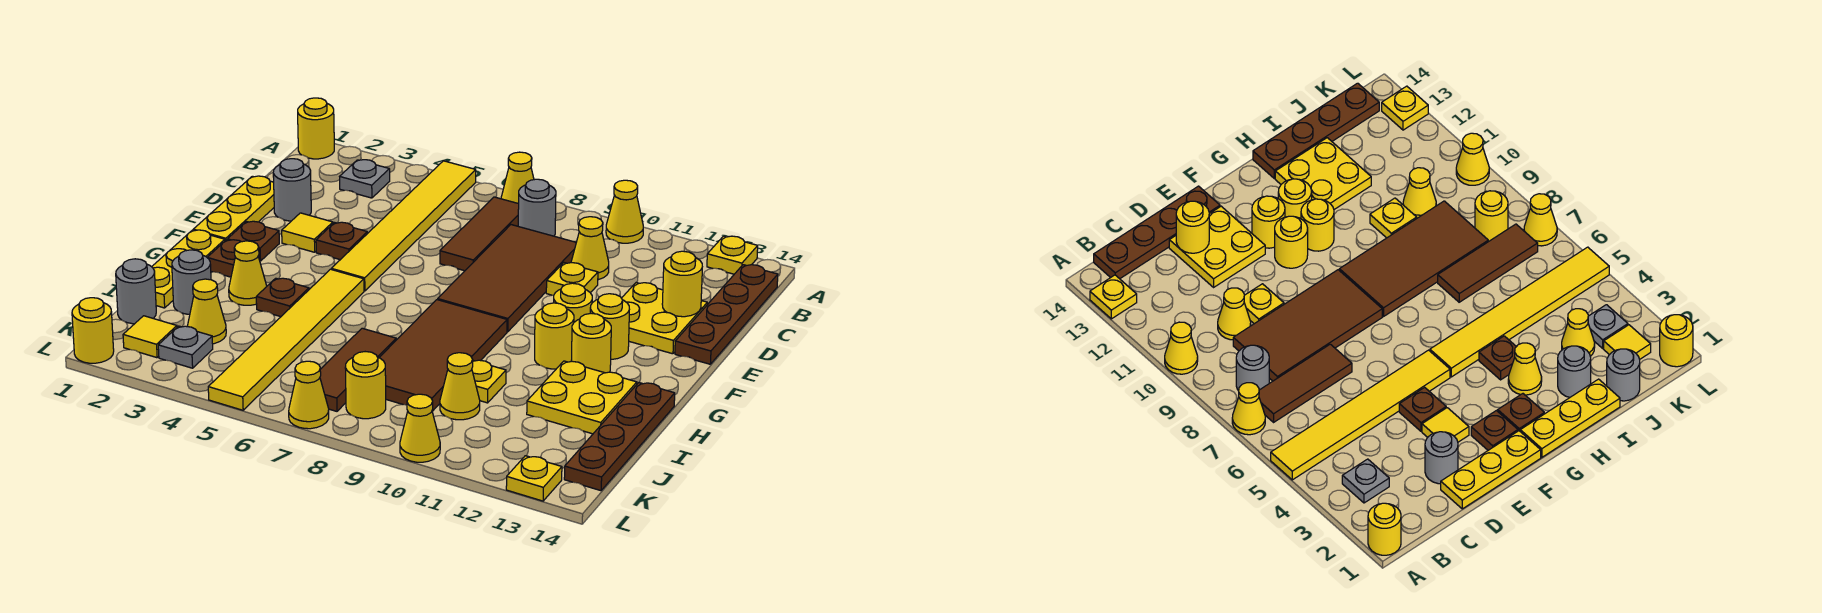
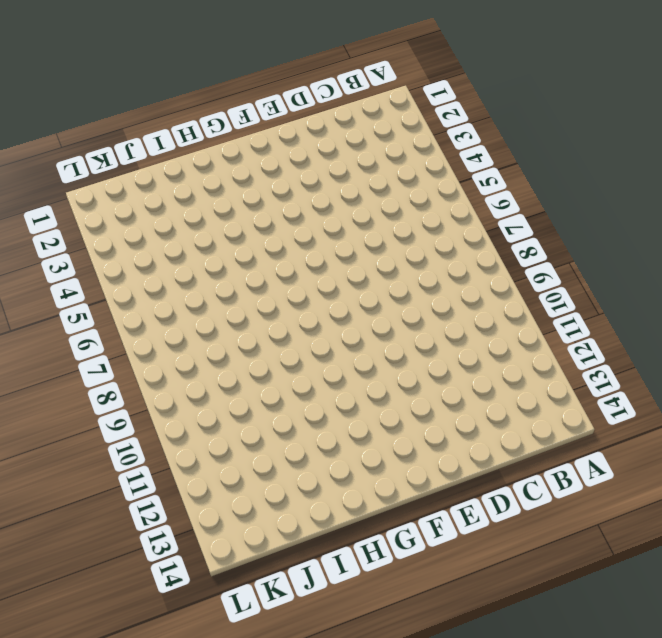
none -> yellow round brick A1 level 1
none -> yellow tile A5:F5 level 1
none -> yellow cone A7 level 1
none -> yellow cone A10 level 1

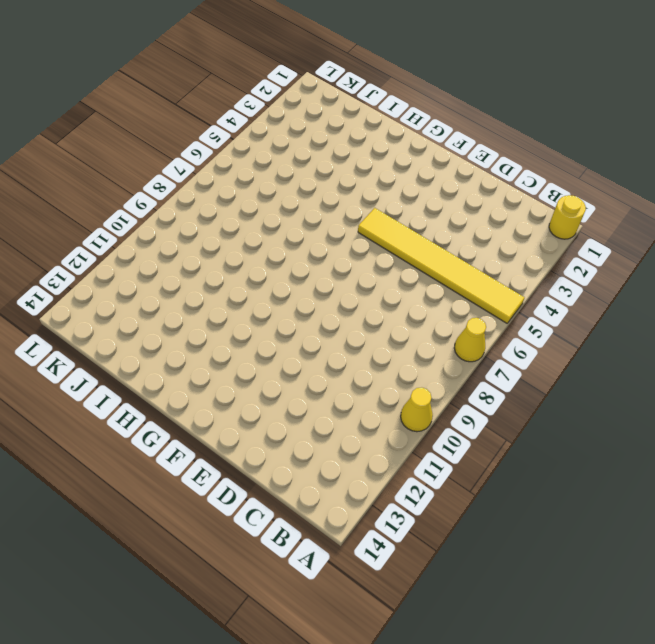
none -> yellow plate A13 level 1
none -> grey plate B3 level 1
none -> brown tile B7:D7 level 1
none -> grey round brick B8 level 1

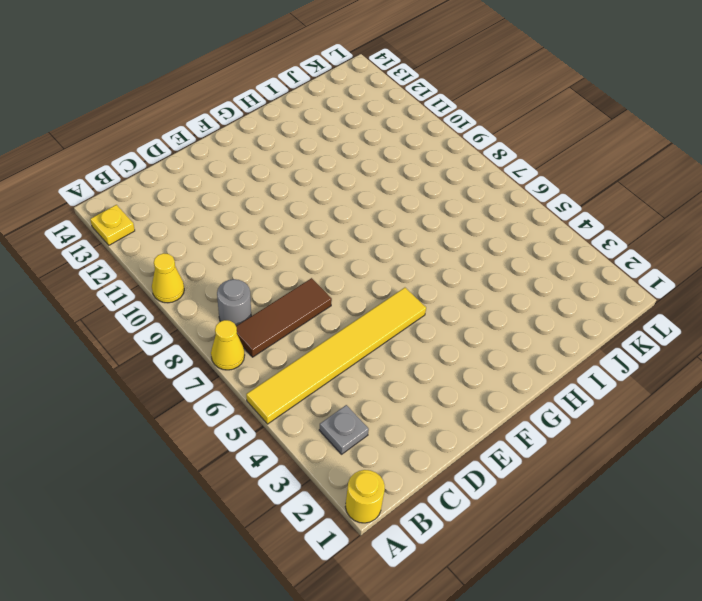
none -> brown plate B14:E14 level 1
none -> brown tile C8:F9 level 1
none -> yellow cone C10 level 1
none -> yellow plate D1:F1 level 1

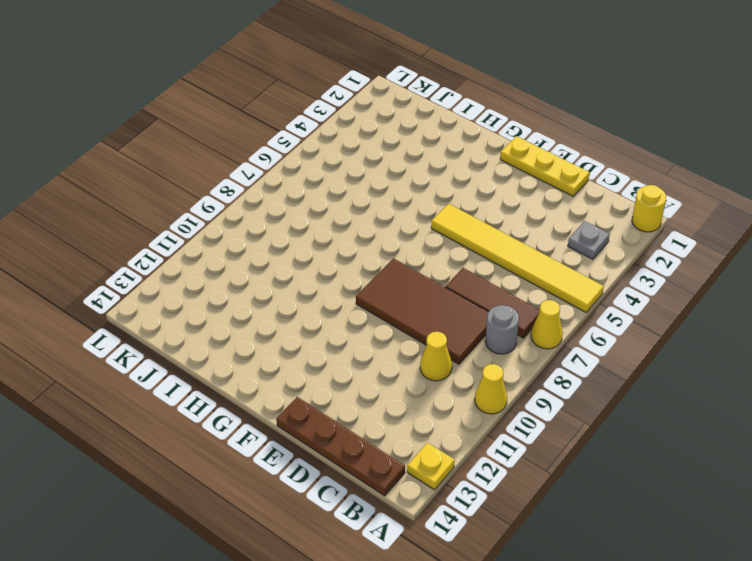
none -> grey round brick D2 level 1
none -> yellow plate D10 level 1
none -> yellow plate D12:E13 level 1
none -> yellow tile E3 level 1

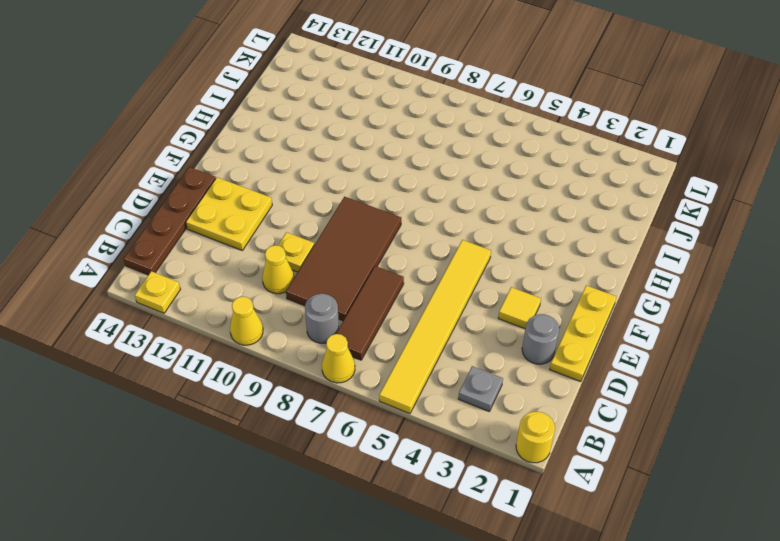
none -> brown plate E4 level 1
none -> brown plate F2 level 1
none -> yellow round brick F11 level 1
none -> yellow round brick F12 level 1

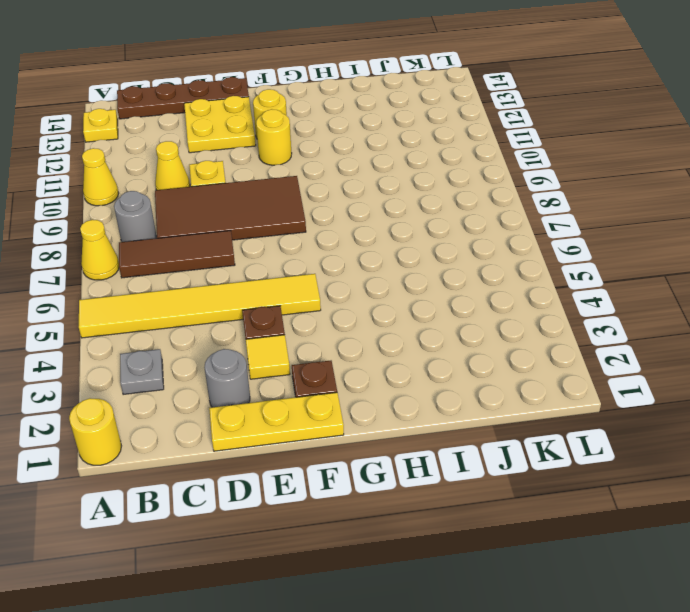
none -> yellow plate G1:I1 level 1
none -> brown plate G2 level 1
none -> yellow tile G5:L5 level 1
none -> brown tile G8:J9 level 1

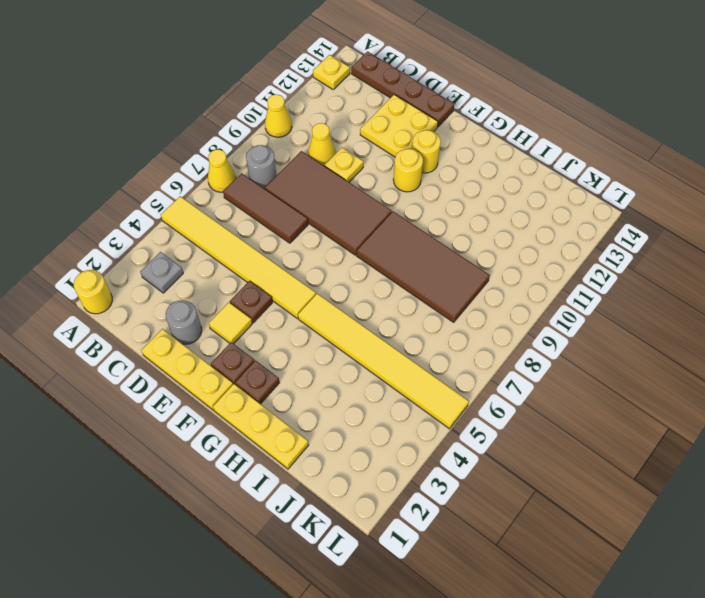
none -> yellow round brick G11 level 1
none -> yellow round brick G12 level 1
none -> yellow cone H3 level 1
none -> brown plate H4 level 1

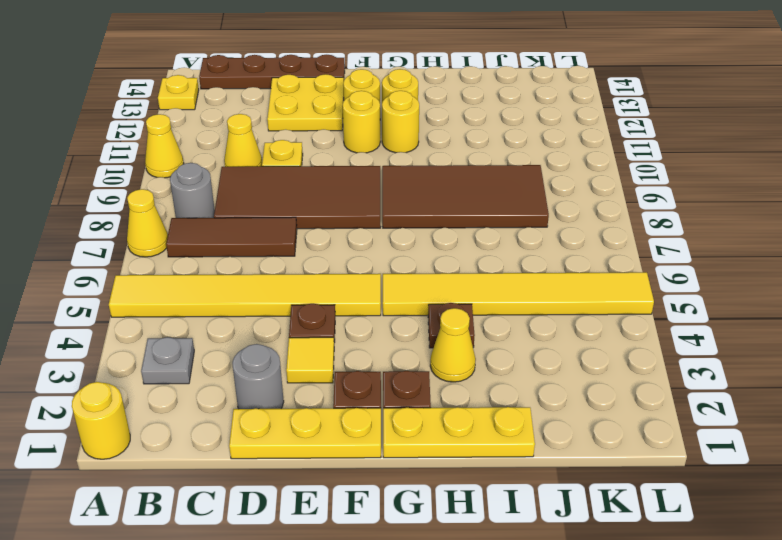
none -> yellow plate H12:I13 level 1
none -> brown plate H14:K14 level 1
none -> grey round brick I2 level 1
none -> brown tile I7:K7 level 1

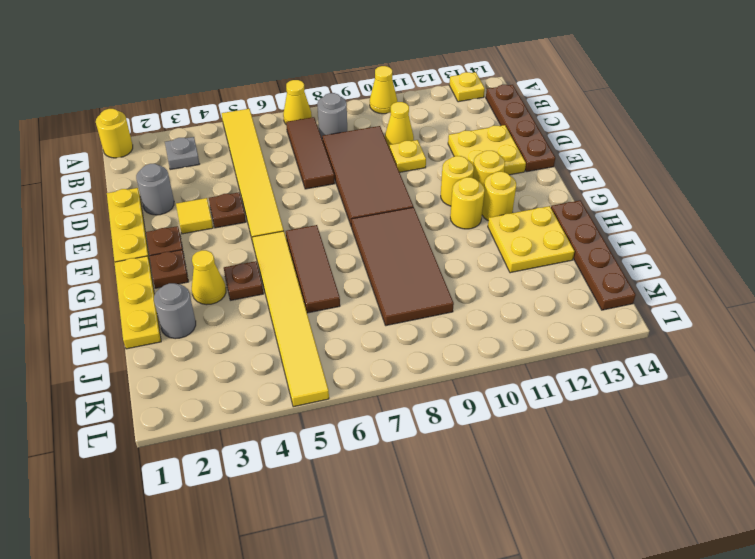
brown tile G6:I6 level 1 -> brown tile I7:K7 level 1
none -> yellow plate I10 level 1
none -> grey round brick J1 level 1
none -> yellow cone J3 level 1
none -> yellow cone J10 level 1

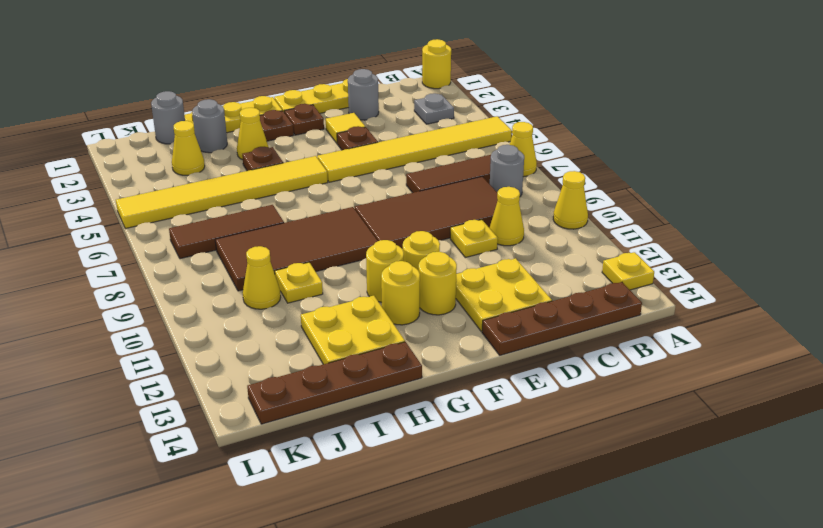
none -> yellow tile K2 level 1
none -> grey plate K3 level 1
none -> yellow round brick K8 level 1
none -> yellow round brick L1 level 1

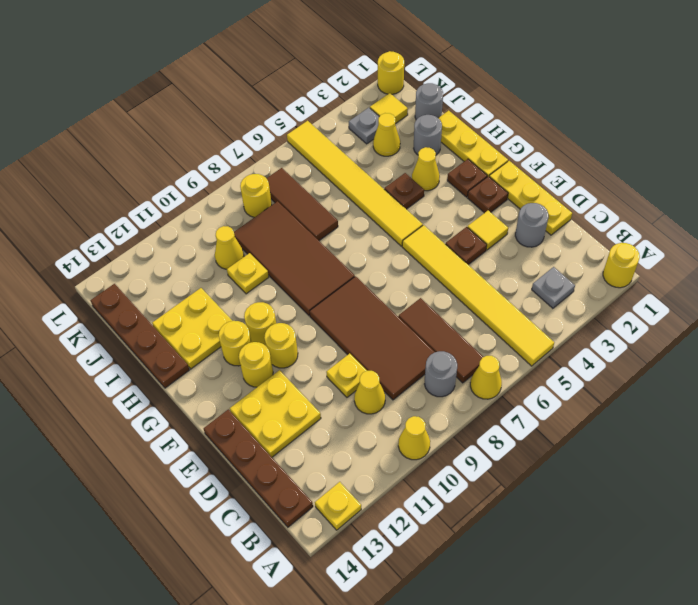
none -> yellow cone L7 level 1
none -> yellow cone L10 level 1
none -> yellow plate L13 level 1
none -> yellow round brick D13 level 2

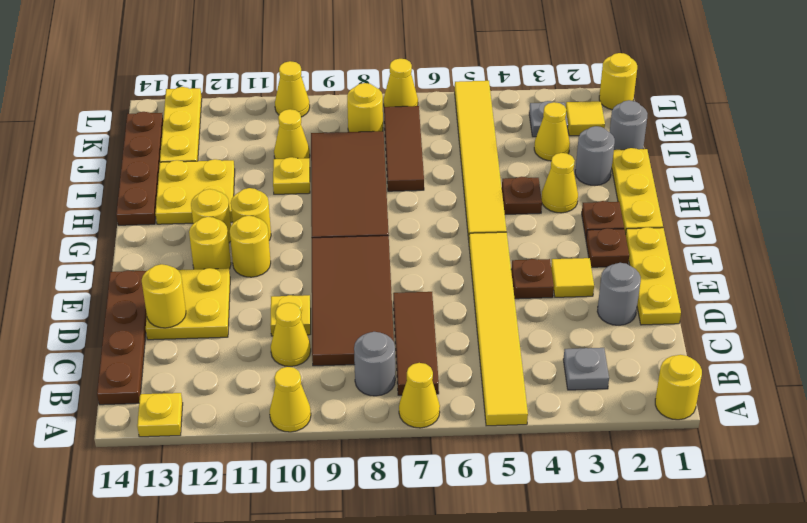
yellow plate J13:L13 level 1 -> yellow plate L13 level 1

